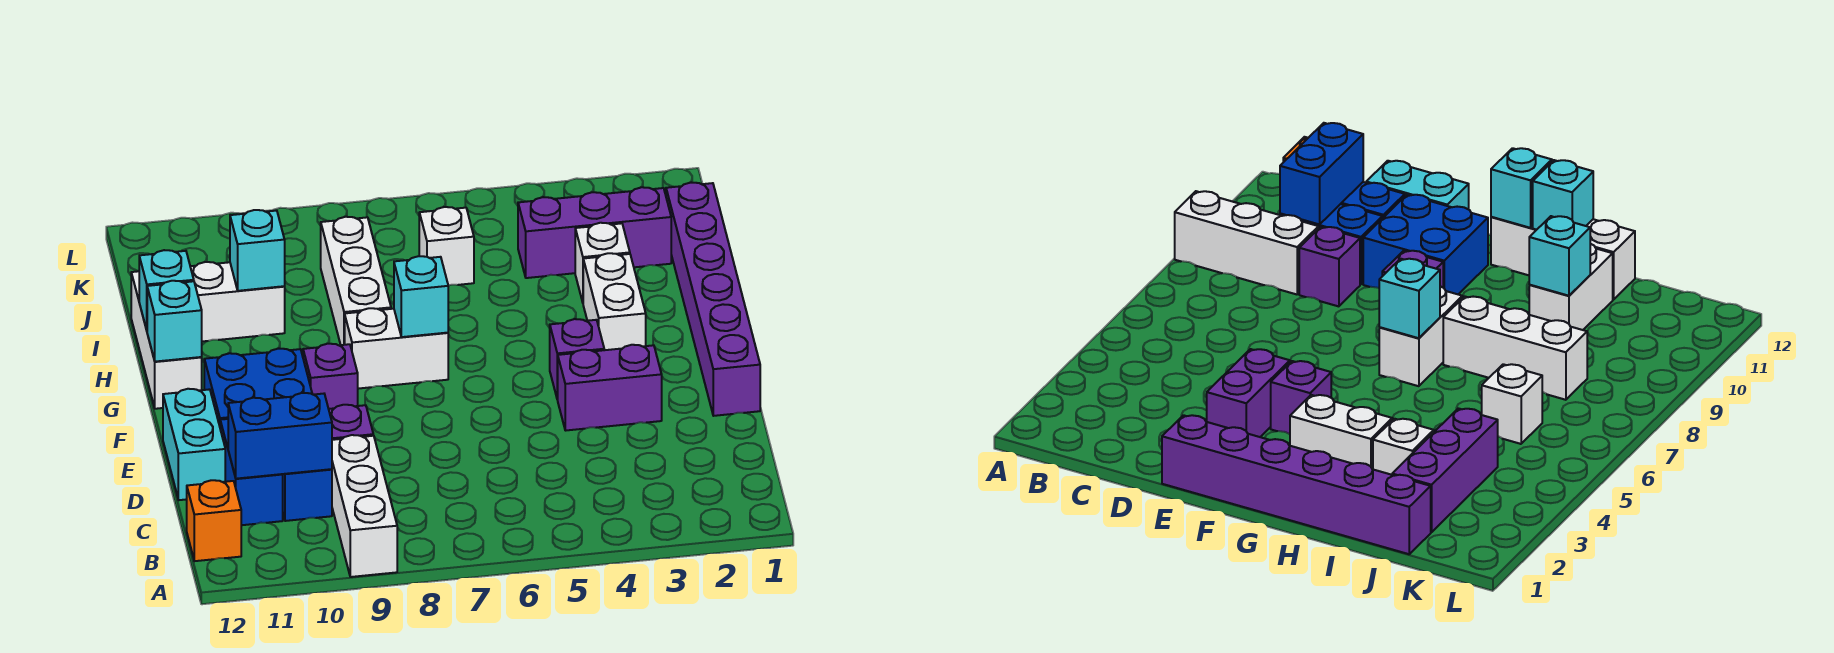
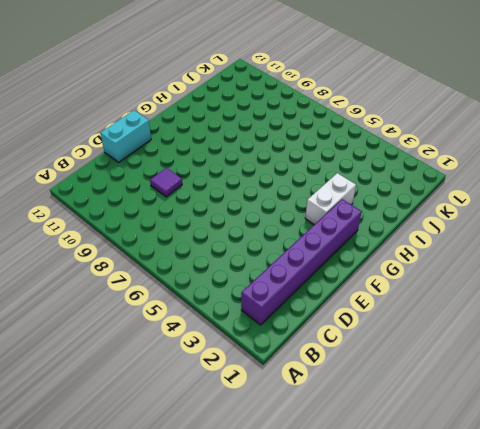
purple brick B2:G2 level 1 -> purple brick E1:J1 level 1
purple tile D9 level 1 -> purple brick D9 level 1
none -> white brick A9:C9 level 1
none -> orange brick B12 level 1
none -> blue brick C10:D10 level 1

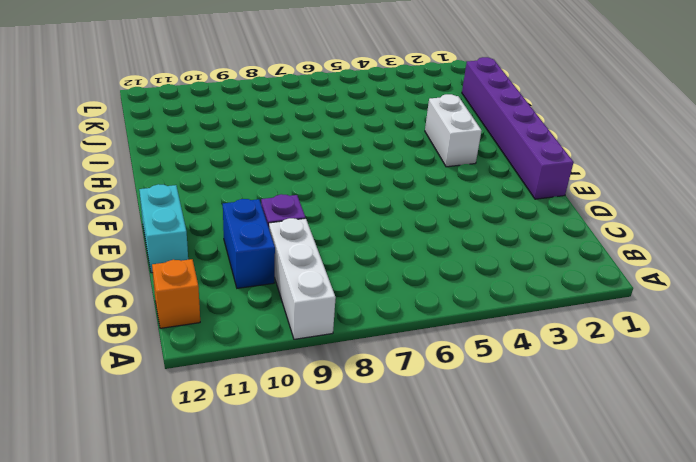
none -> blue brick C11:D11 level 1
none -> purple brick E3:E4 level 1
none -> blue brick E10:F11 level 1

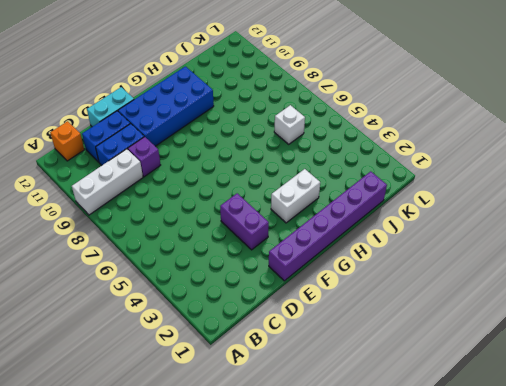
blue brick E10:H11 level 1 -> blue brick E10:F11 level 1
none -> purple brick F4 level 1
none -> purple brick F9 level 1
none -> white brick G7:G8 level 1

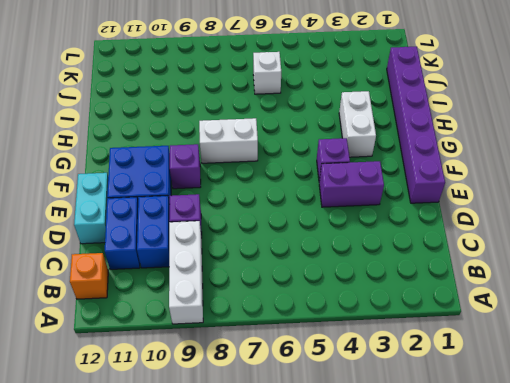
none -> white brick G12:I12 level 1
none -> white brick H8:J8 level 1
none -> white brick I3 level 1

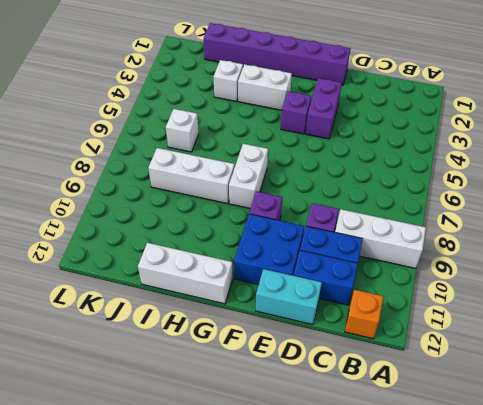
none -> white brick I10:I11 level 1
none -> purple brick J2:J4 level 1
none -> blue brick C10:C11 level 2

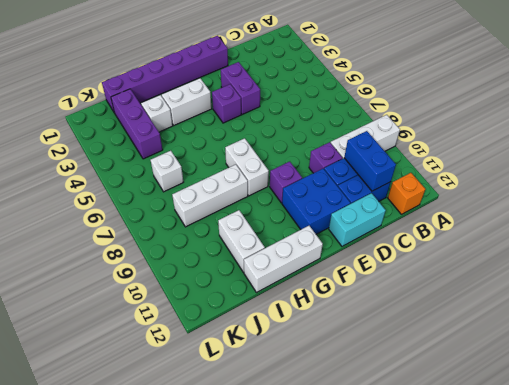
none -> cyan brick G7 level 2
none -> cyan brick G12 level 2
none -> cyan brick H12 level 2

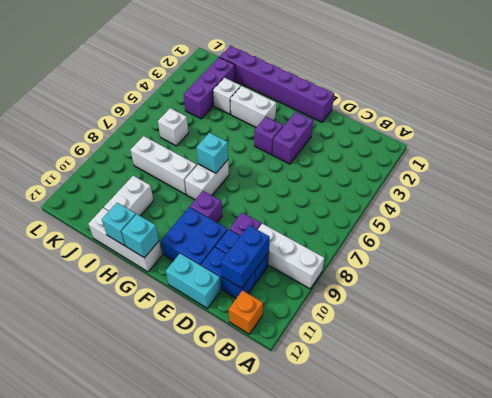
none -> cyan brick I10 level 2

